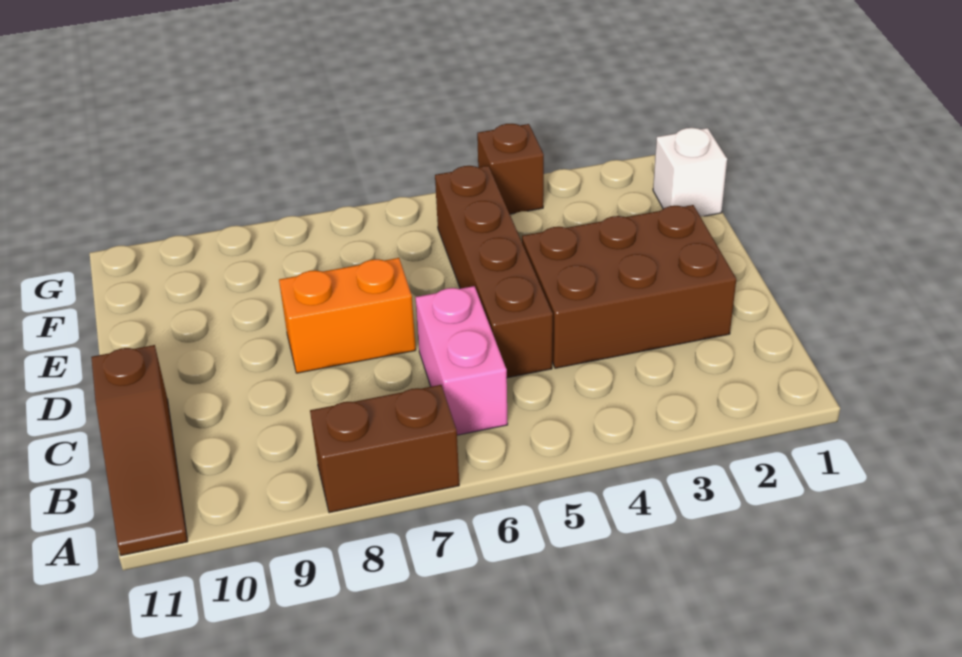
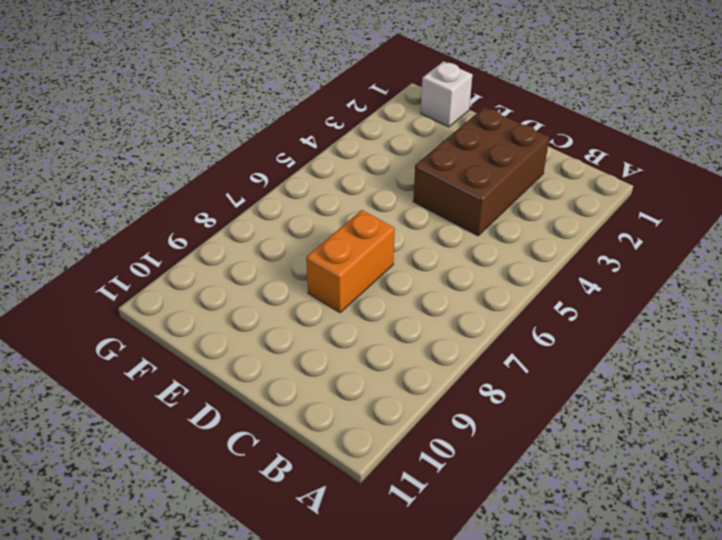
none -> brown brick A7:A8 level 1
none -> brown slope A11:C11 level 1 top C

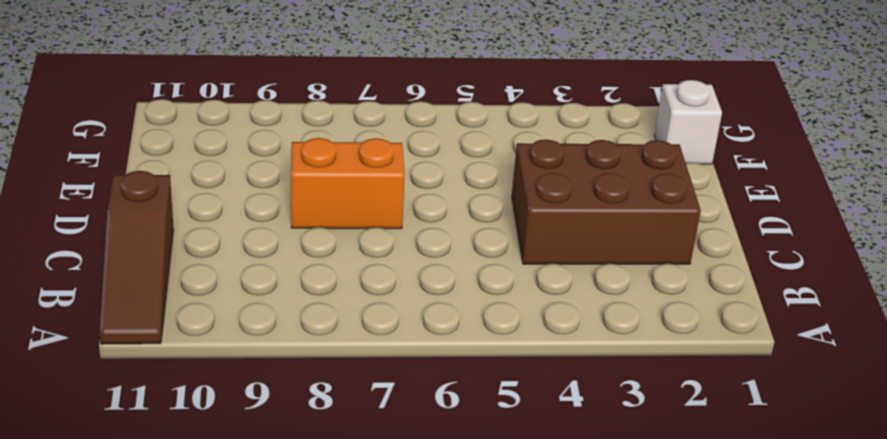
none -> brown brick A7:A8 level 1
none -> pink brick B6:C6 level 1

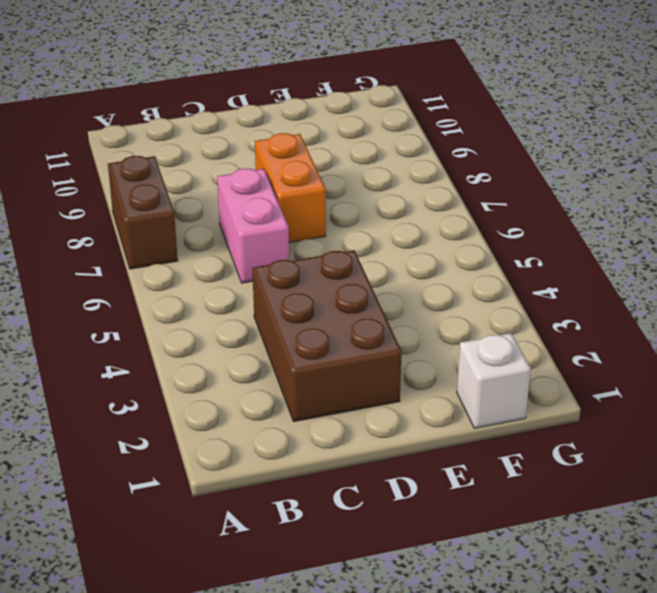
pink brick C6:C7 level 1 -> pink brick B6:C6 level 1
none -> brown slope A11:C11 level 1 top C
none -> brown brick C5:F5 level 1

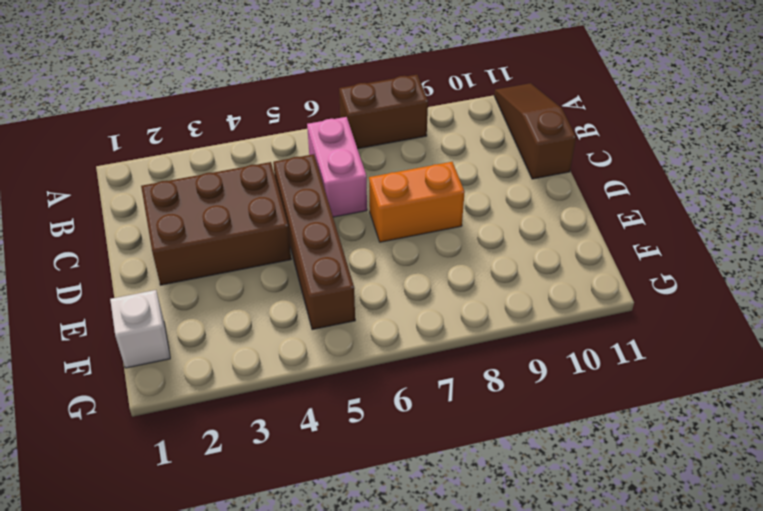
none -> brown brick G4 level 1

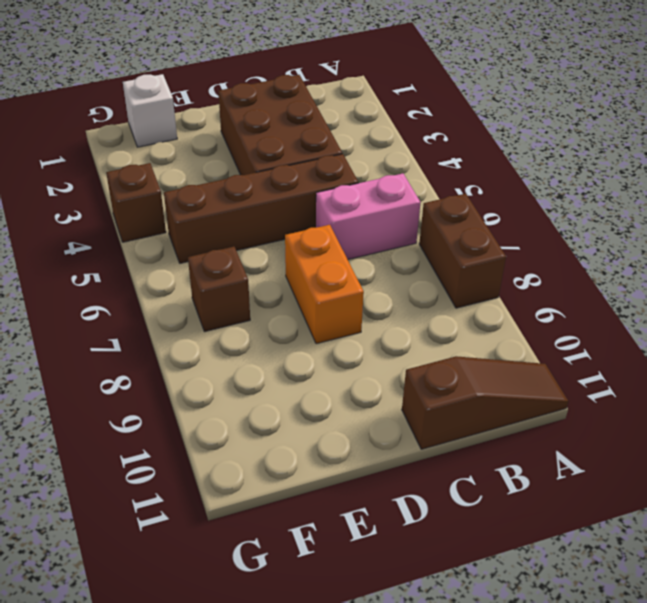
brown brick F7 level 1 -> none

